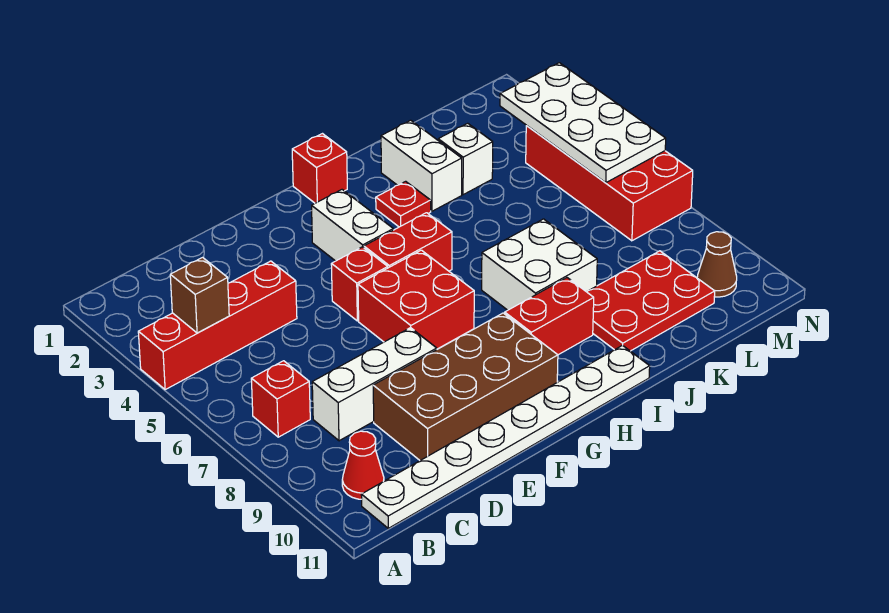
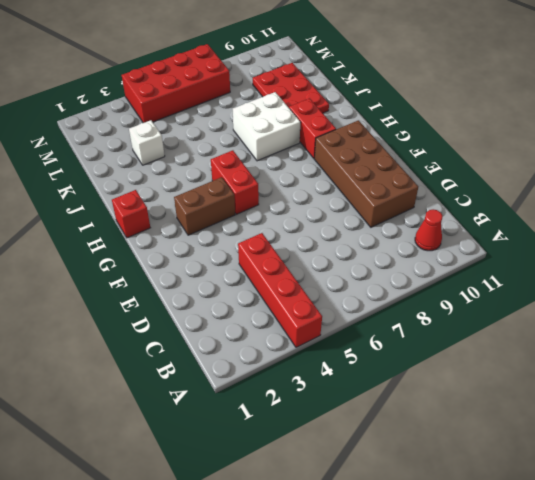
brown brick G3:G4 level 1 -> white brick G3:G4 level 1
none -> red brick B7 level 1
none -> white plate B11:I11 level 1
none -> white brick C8:E8 level 1

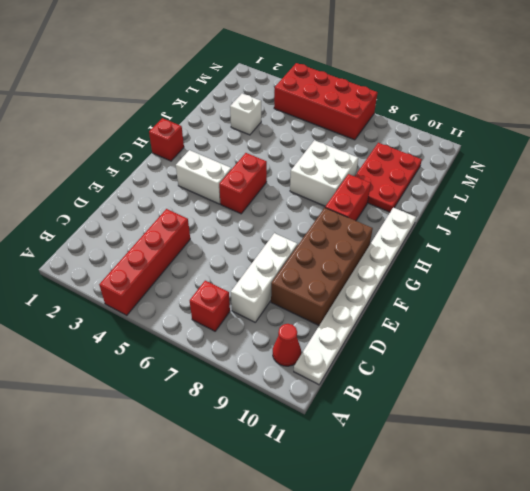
none -> red brick F5 level 1
none -> red brick F6:G7 level 1
none -> red plate I3 level 1

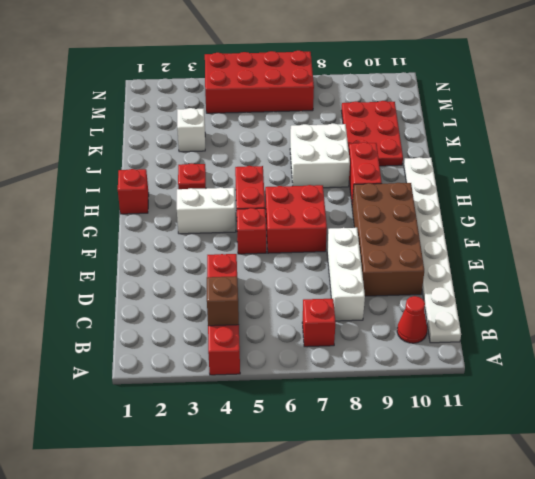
none -> white brick J2:J3 level 1
none -> brown cone M10 level 1
none -> white plate M3:N6 level 2

